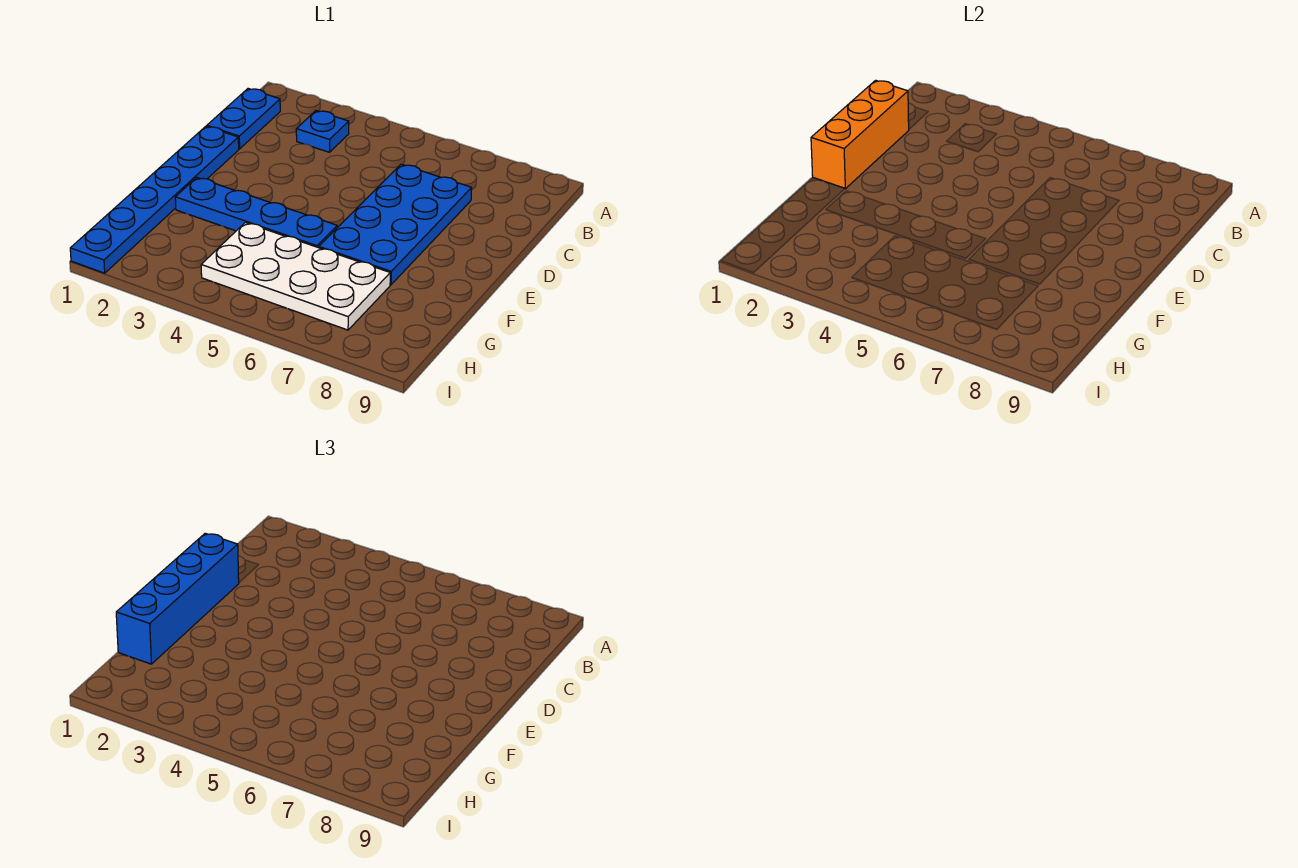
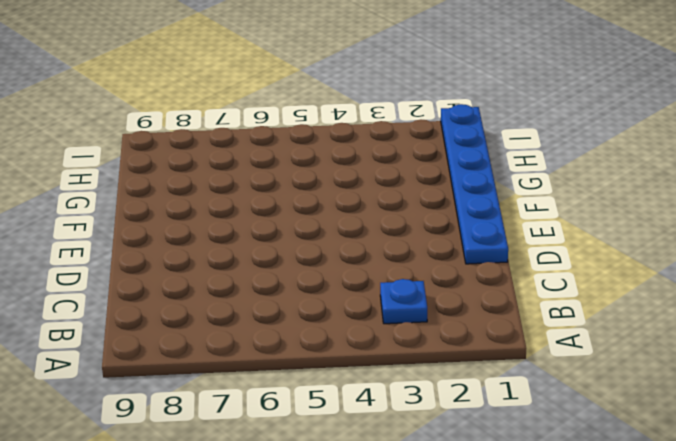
none -> blue plate B1:C1 level 1
none -> blue plate C6:F7 level 1

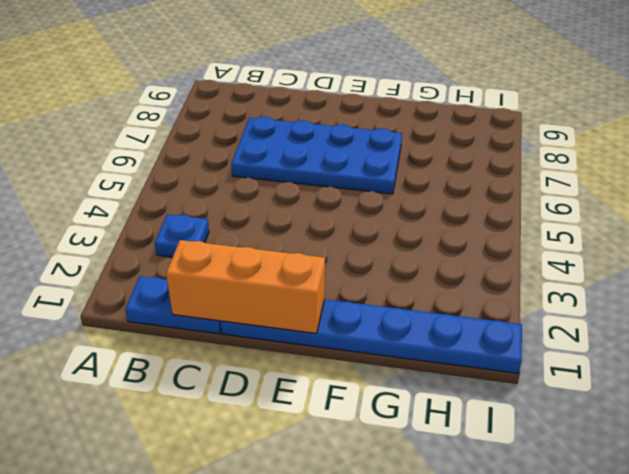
none -> blue plate F2:F5 level 1
none -> white plate G4:H7 level 1

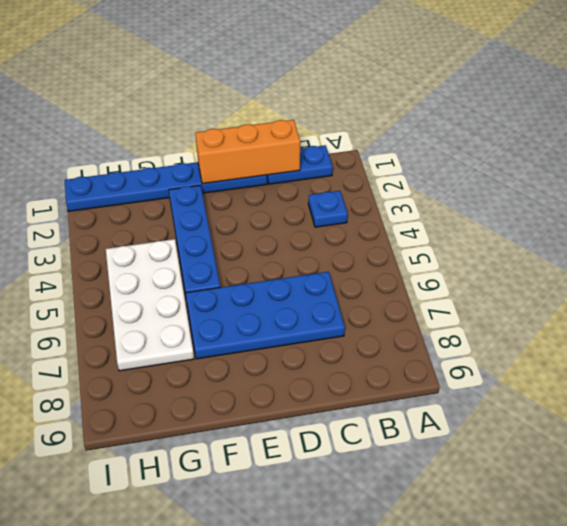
none -> blue brick D1:G1 level 3

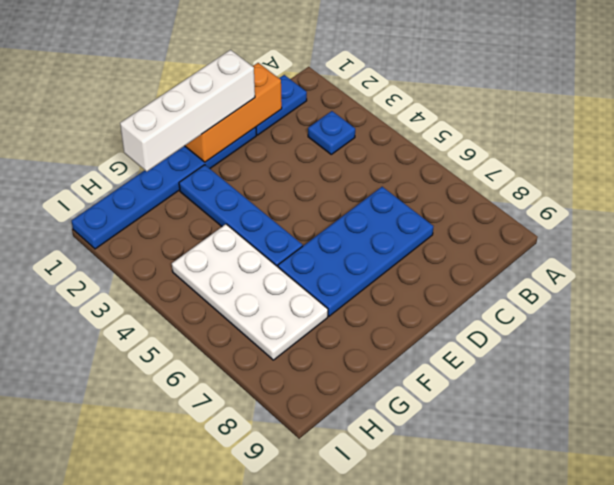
white brick D1:G1 level 3 -> blue brick D1:G1 level 3

